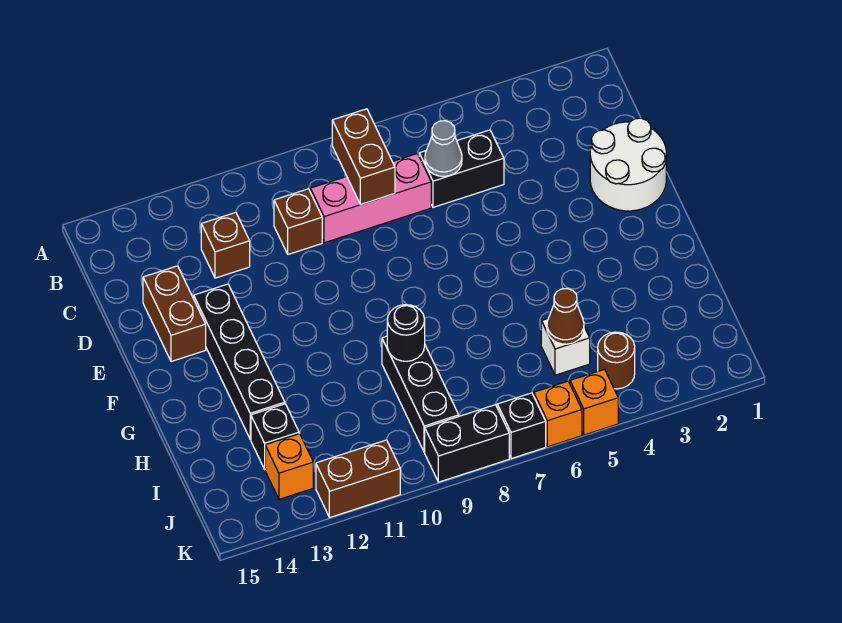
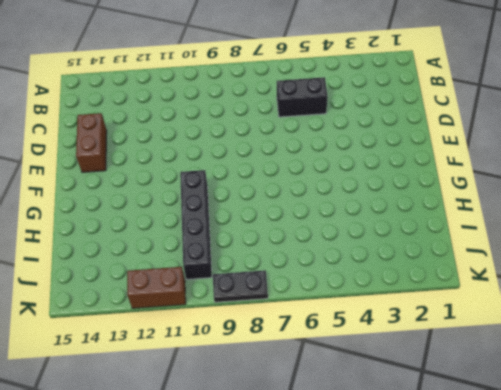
black brick G10:J10 level 1 -> black brick E13:H13 level 1
black plate K8:K9 level 1 -> black brick K8:K9 level 1
none -> pink brick C7:C9 level 1
none -> brown brick C10 level 1
none -> brown brick C12 level 1

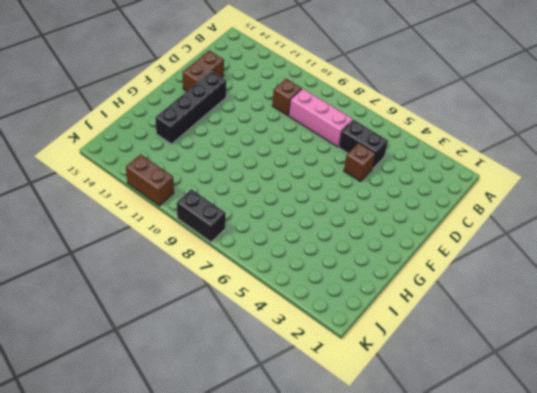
brown brick D5 level 1 -> brown brick C12 level 1
none -> white round brick D1:E2 level 1
none -> black brick H9:J9 level 1
none -> white brick I5 level 1

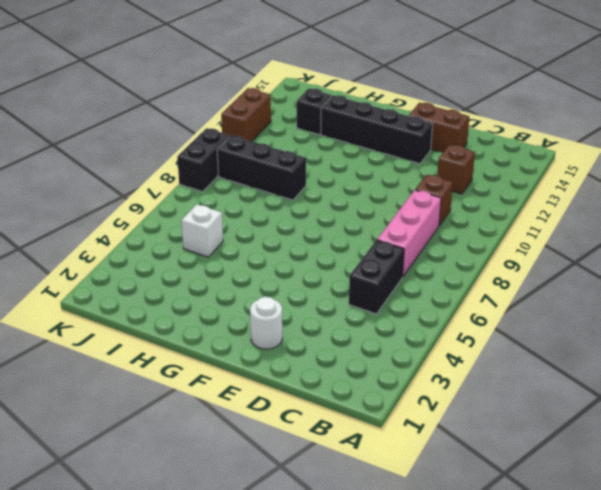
white round brick E2 level 1 -> white round brick D1:E2 level 1
none -> brown round brick J4 level 1
none -> orange brick J13 level 1
none -> orange brick K5 level 1

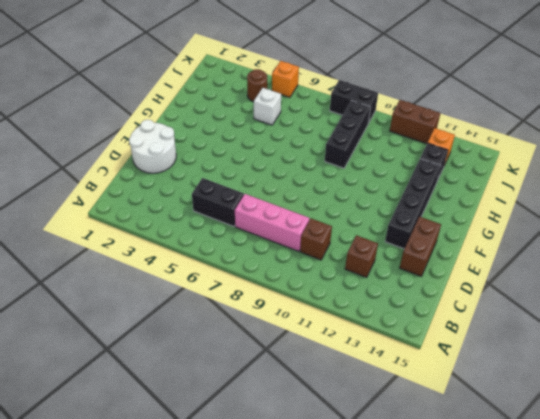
none -> orange brick K6 level 1
none -> black brick K7 level 1
none -> brown brick B8:C8 level 2

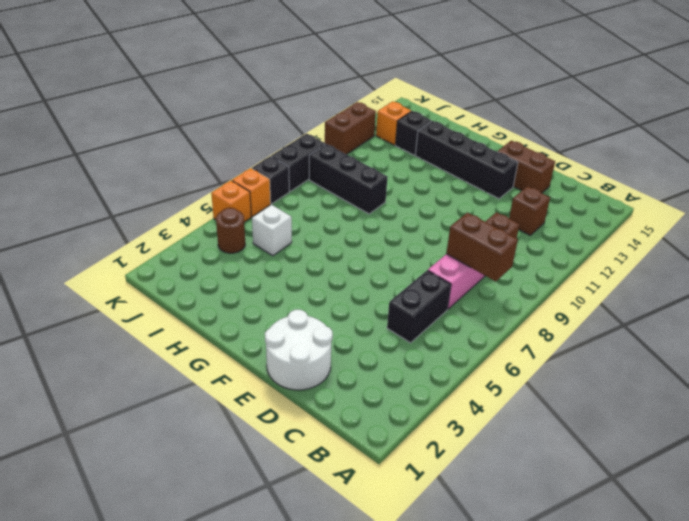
none -> grey cone C6 level 2
none -> black round brick H9 level 2
none -> brown cone I5 level 2

